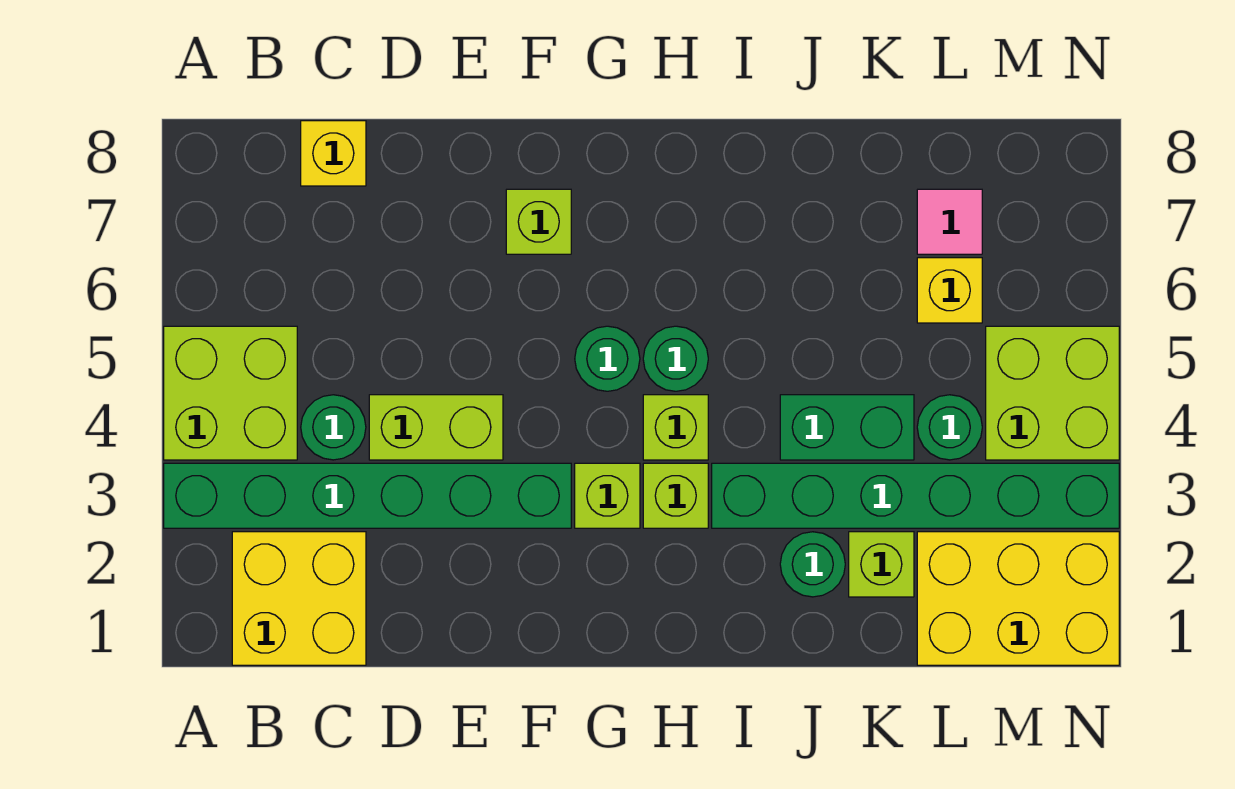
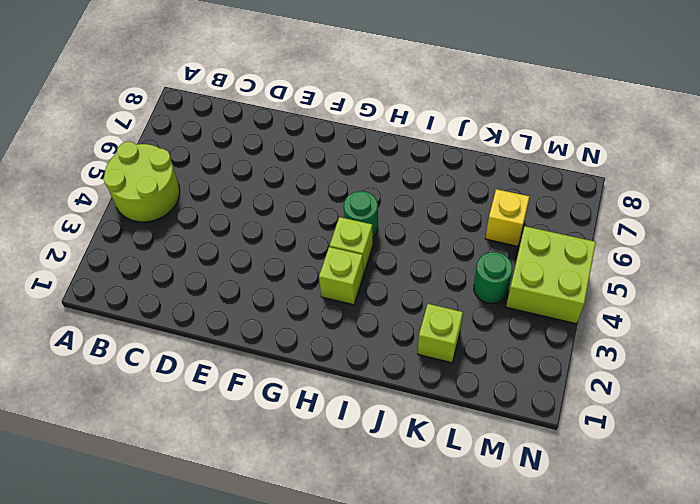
lime round brick A4:B5 level 1 -> lime brick A4:B5 level 1
none -> green brick A3:F3 level 1
none -> yellow brick B1:C2 level 1
none -> green round brick C4 level 1

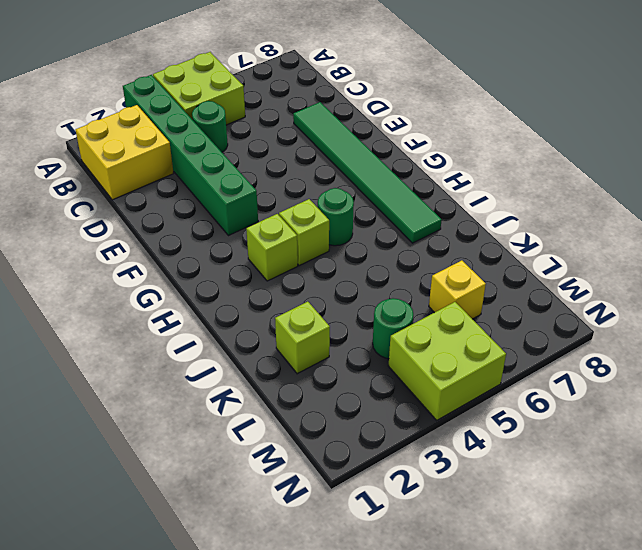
green tile D7:I7 level 1 -> lime brick F7 level 1
none -> yellow brick C8 level 1
none -> lime brick D4:E4 level 1
none -> lime brick G3 level 1

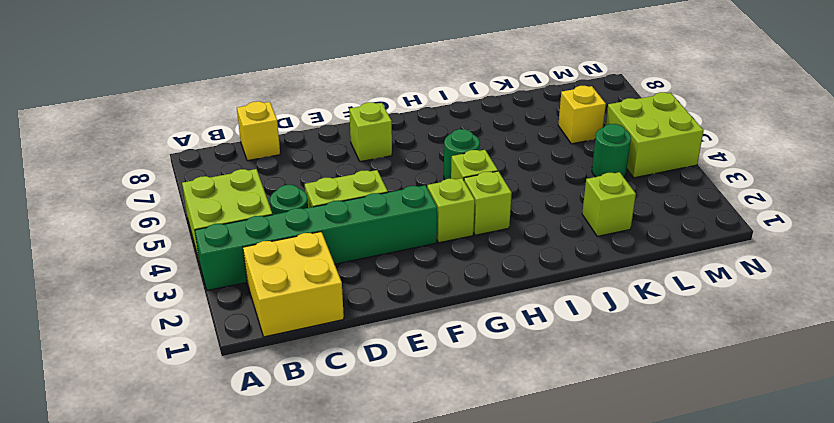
none -> green round brick G5 level 1
none -> green brick I3:N3 level 1
none -> green round brick J2 level 1

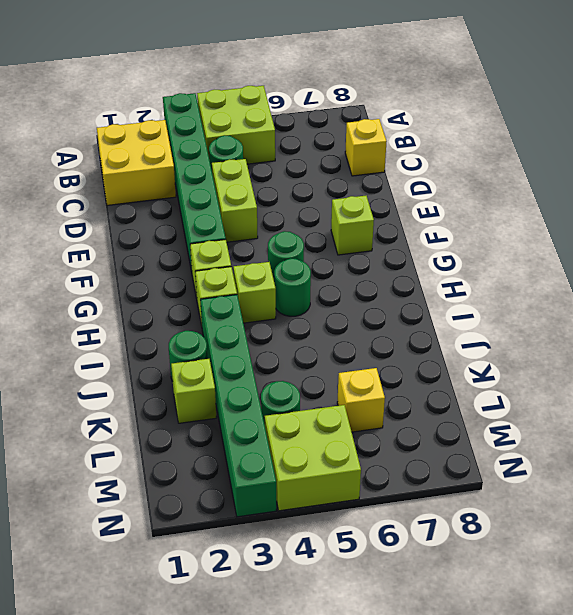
none -> green brick J4:K4 level 1
none -> yellow brick L1:N2 level 1
none -> pink tile L7 level 1

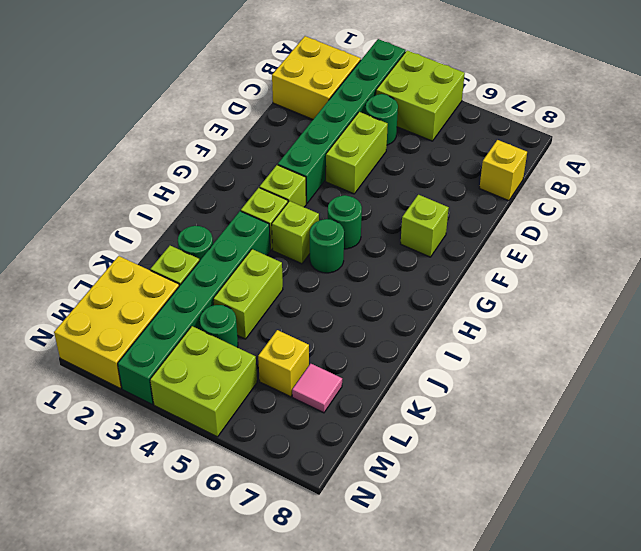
lime brick J4:K4 level 1 -> green brick J4:K4 level 1

